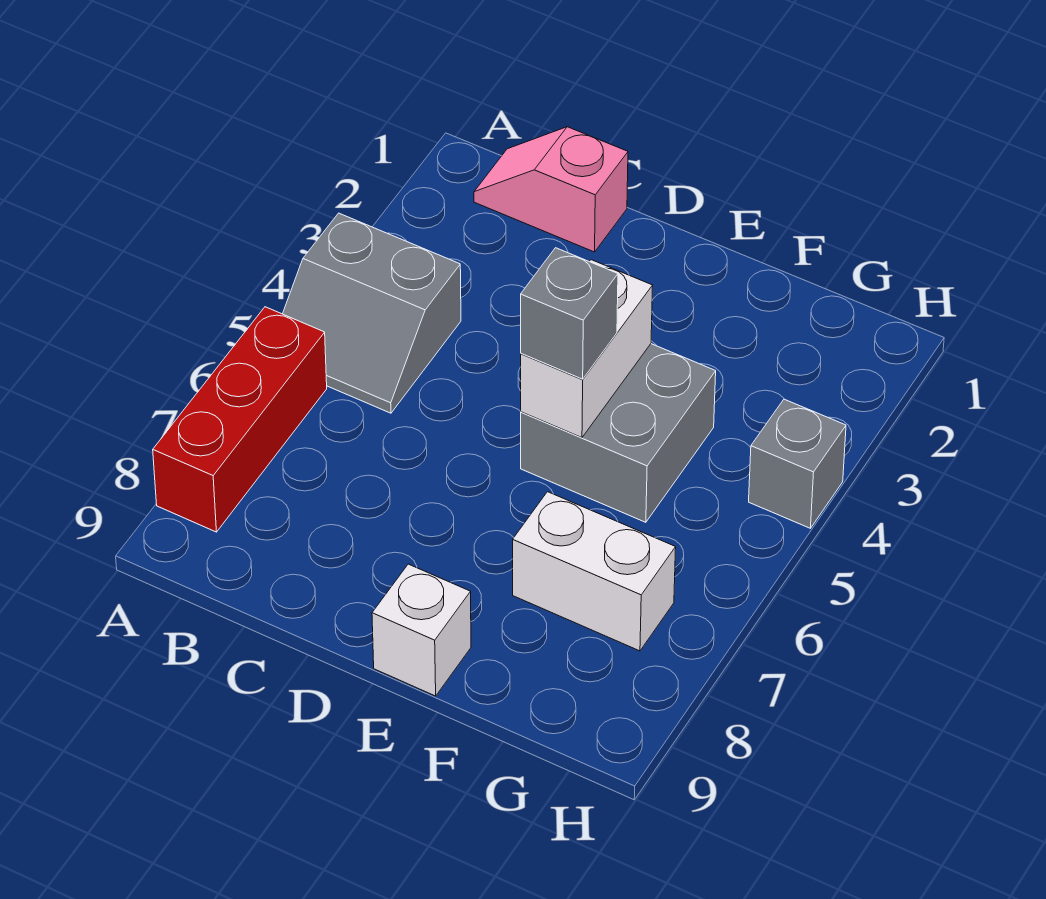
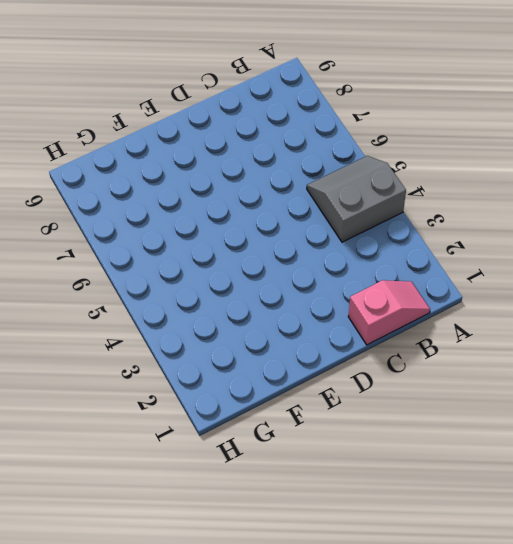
none -> red brick A6:A8 level 1
none -> grey brick E4:F5 level 1

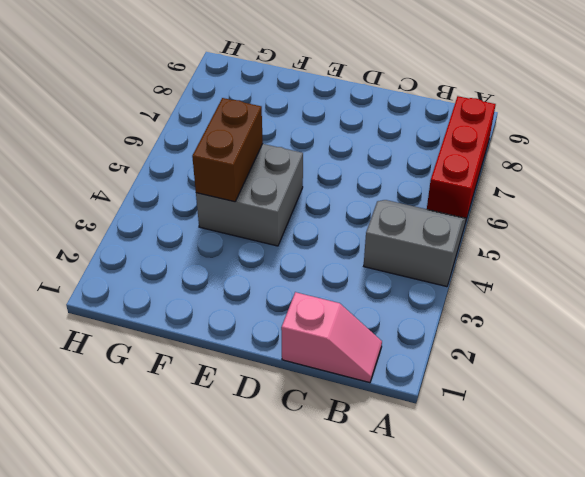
brown brick F4:F5 level 2 -> none
none -> white brick E9 level 1
none -> white brick F7:G7 level 1

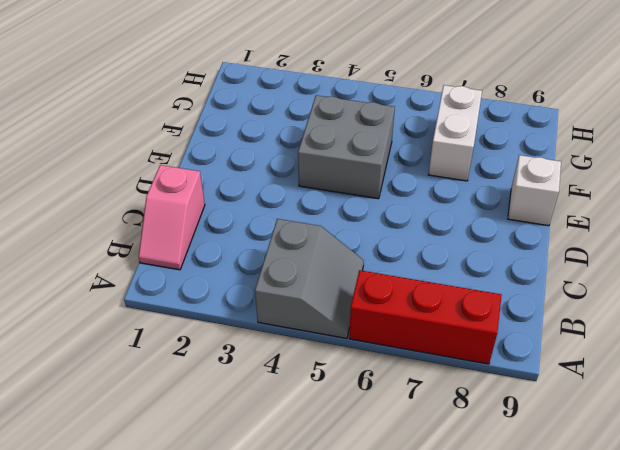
none -> grey brick H4 level 1
none -> white brick E4:E5 level 2

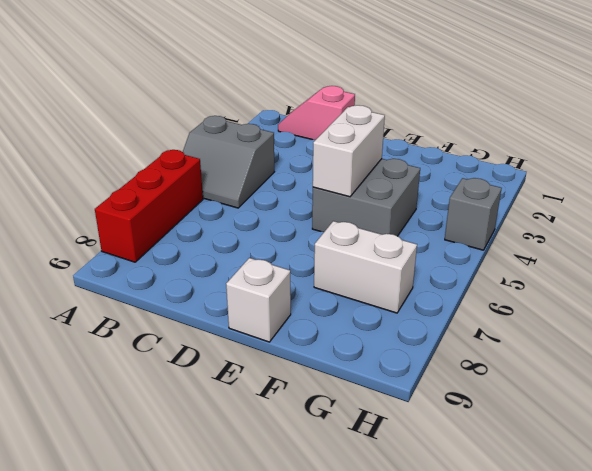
none -> grey brick E5 level 3

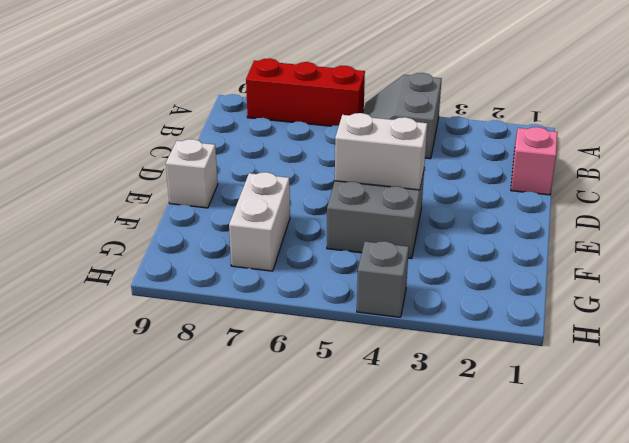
none -> grey brick E5 level 3

